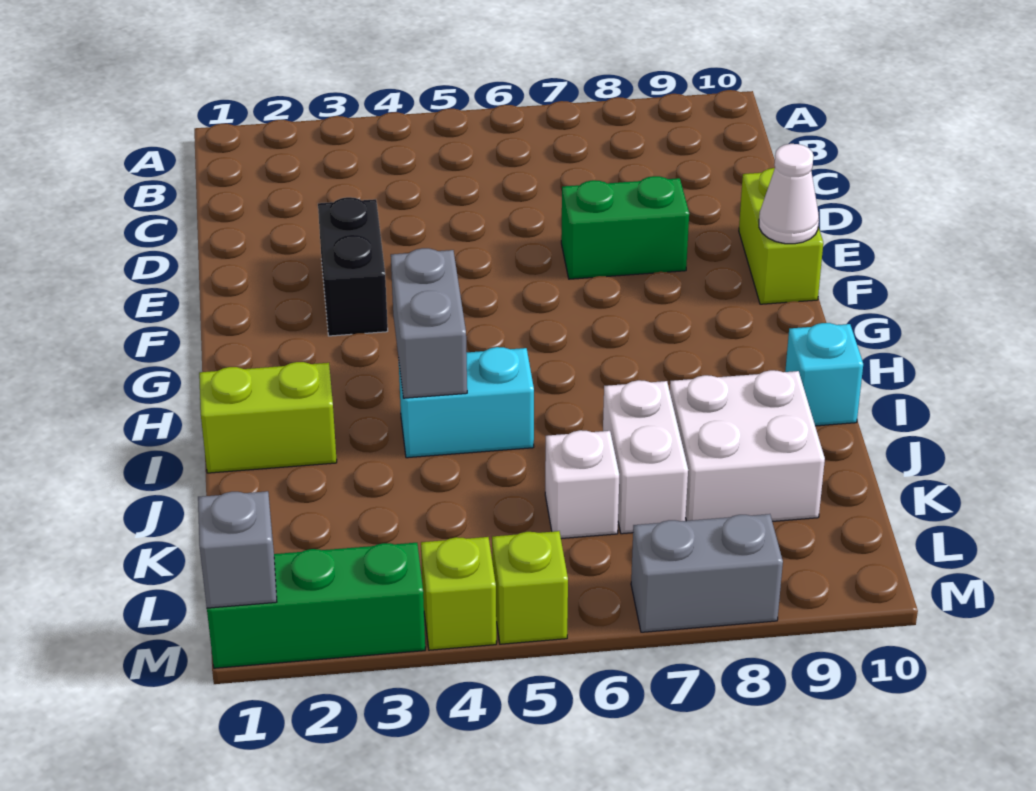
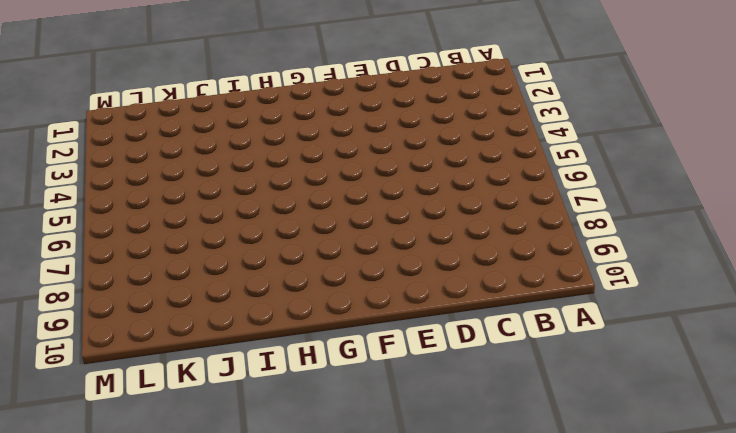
none -> black brick E3:F3 level 1
none -> green brick E7:E8 level 1
none -> lime brick E10:F10 level 1

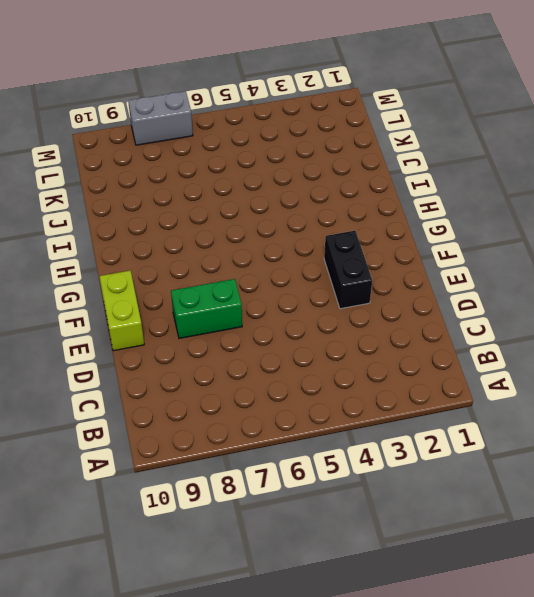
none -> lime brick I1:I2 level 1
none -> cyan brick I4:I5 level 1
none -> cyan brick I10 level 1

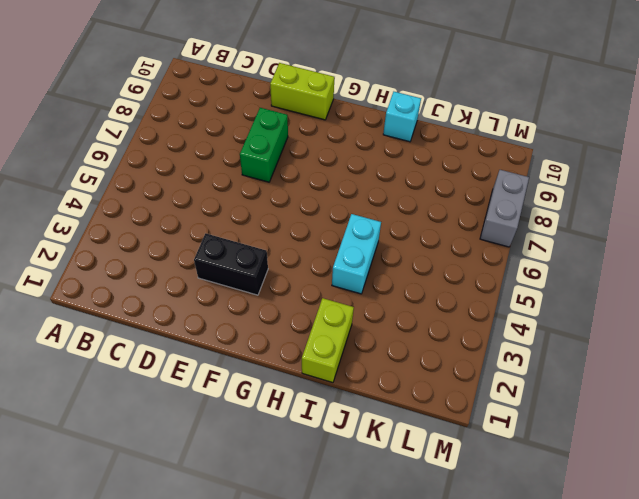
none -> white brick J7:K7 level 1
none -> white brick J8:K9 level 1
none -> white brick K6 level 1

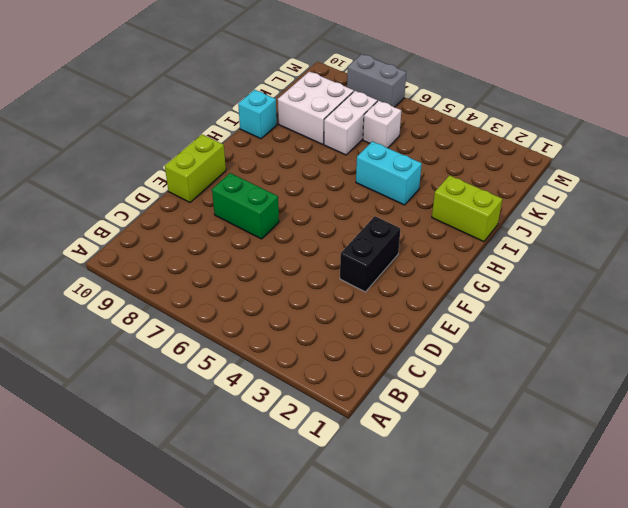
none -> green brick M1:M3 level 1
none -> lime brick M4 level 1
none -> lime brick M5 level 1

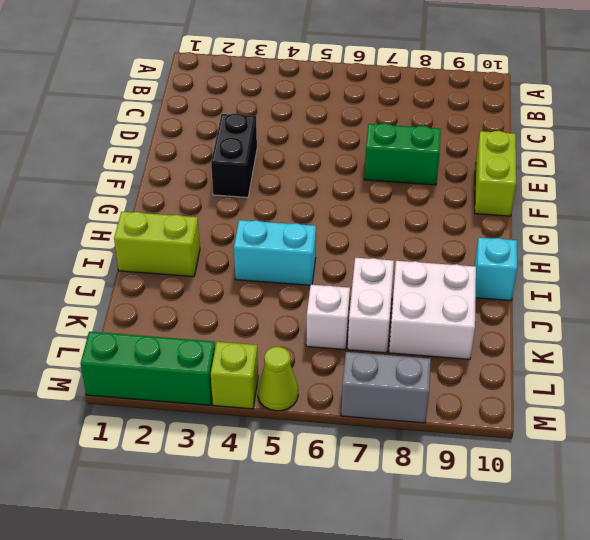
lime cone M5 level 1 -> lime brick M5 level 1
none -> white cone F10 level 2
none -> grey brick H4:I4 level 2
none -> grey brick M1 level 2

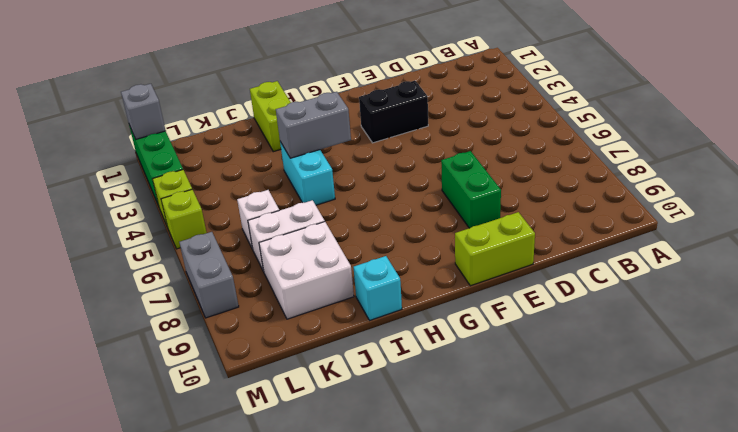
none -> white cone F10 level 2

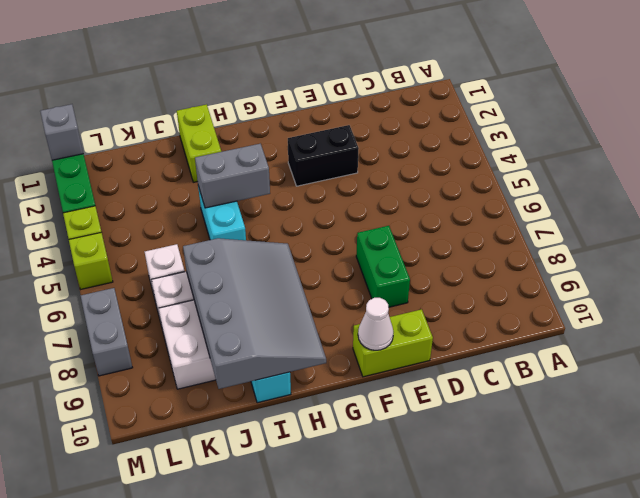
grey slope H7:J10 level 2 top J -> none

